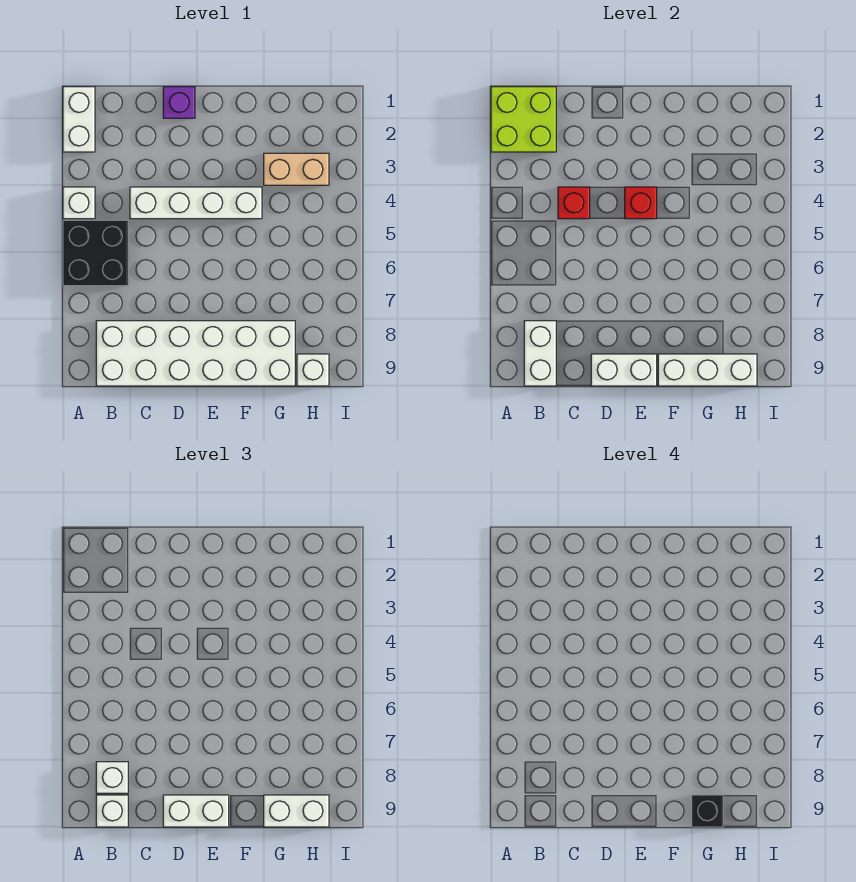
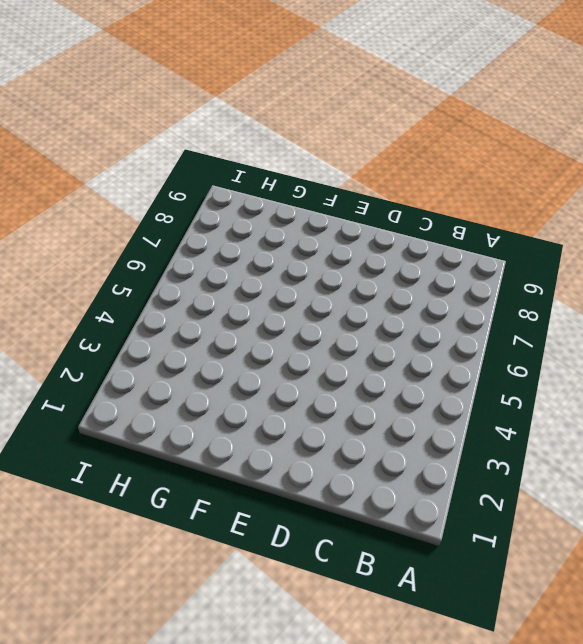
none -> white brick A1:A2 level 1
none -> white brick A4 level 1
none -> black brick A5:B6 level 1

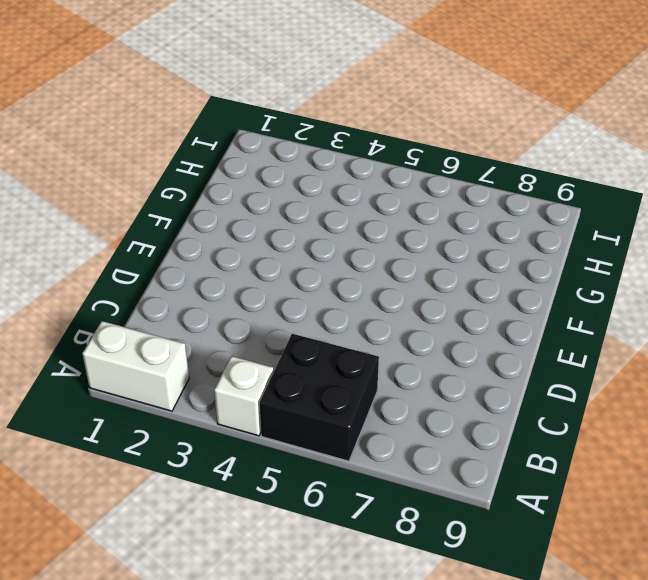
none -> white brick B8:G9 level 1
none -> white brick C4:F4 level 1
none -> purple brick D1 level 1

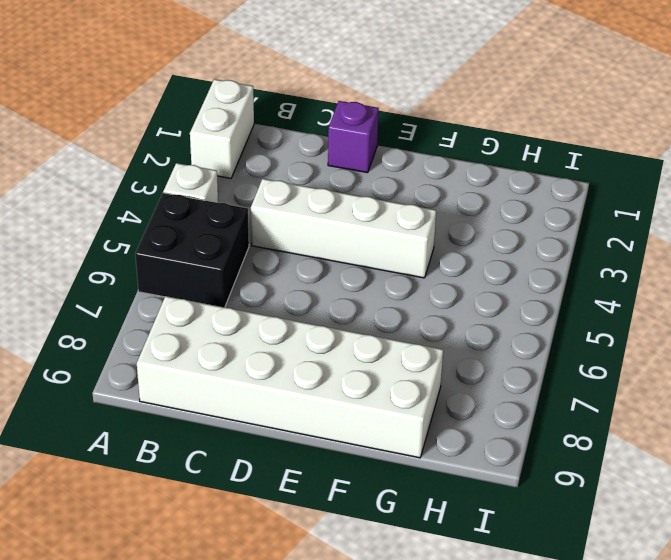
none -> tan brick G3:H3 level 1
none -> white brick H9 level 1
none -> lime brick A1:B2 level 2

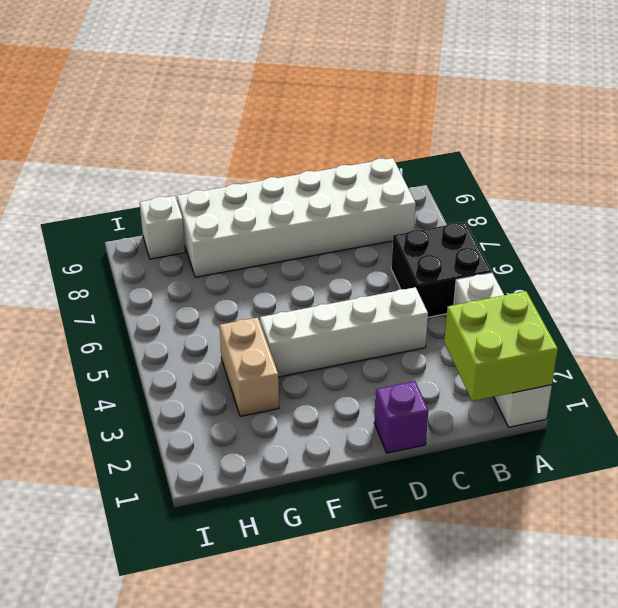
tan brick G3:G4 level 1 -> tan brick G3:H3 level 1
none -> white brick B8:B9 level 2
none -> red brick C4 level 2
none -> white brick D9:E9 level 2

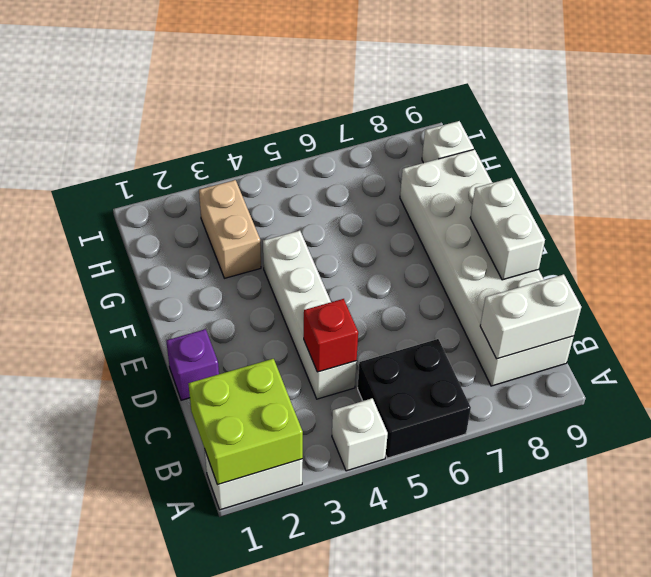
none -> red brick E4 level 2
none -> white brick F9:H9 level 2
none -> white brick B8 level 3

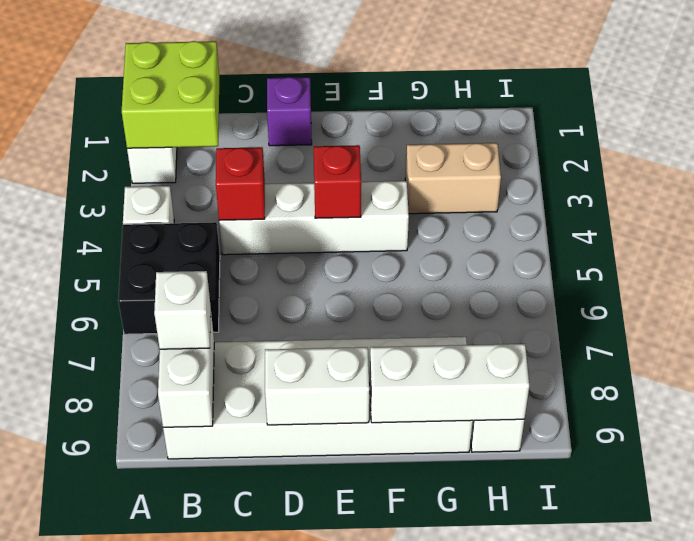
none -> white brick B9 level 3
none -> white brick D9:E9 level 3
none -> white brick G9:H9 level 3

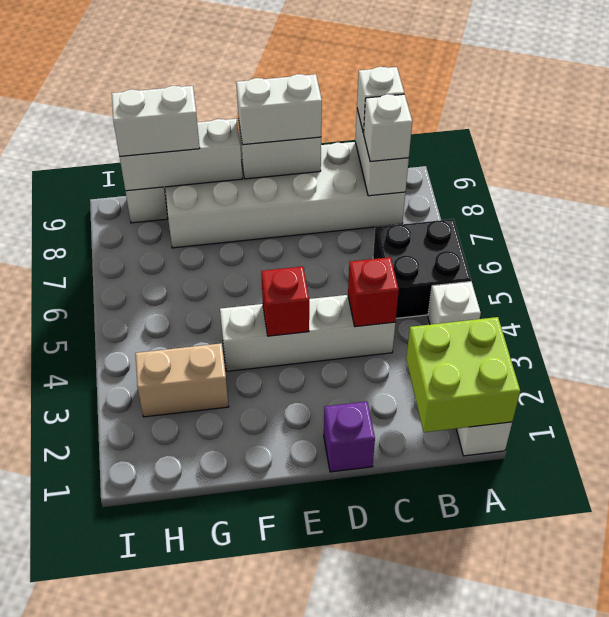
none -> black brick G9 level 4

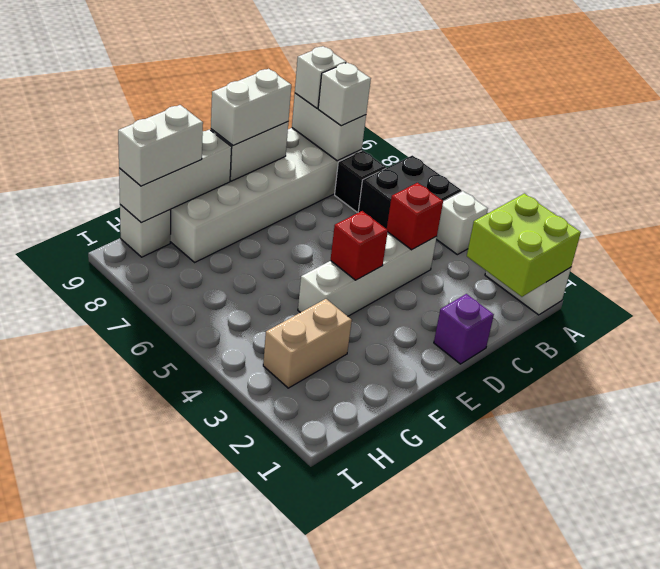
black brick B7 level 1 -> black brick G9 level 4

